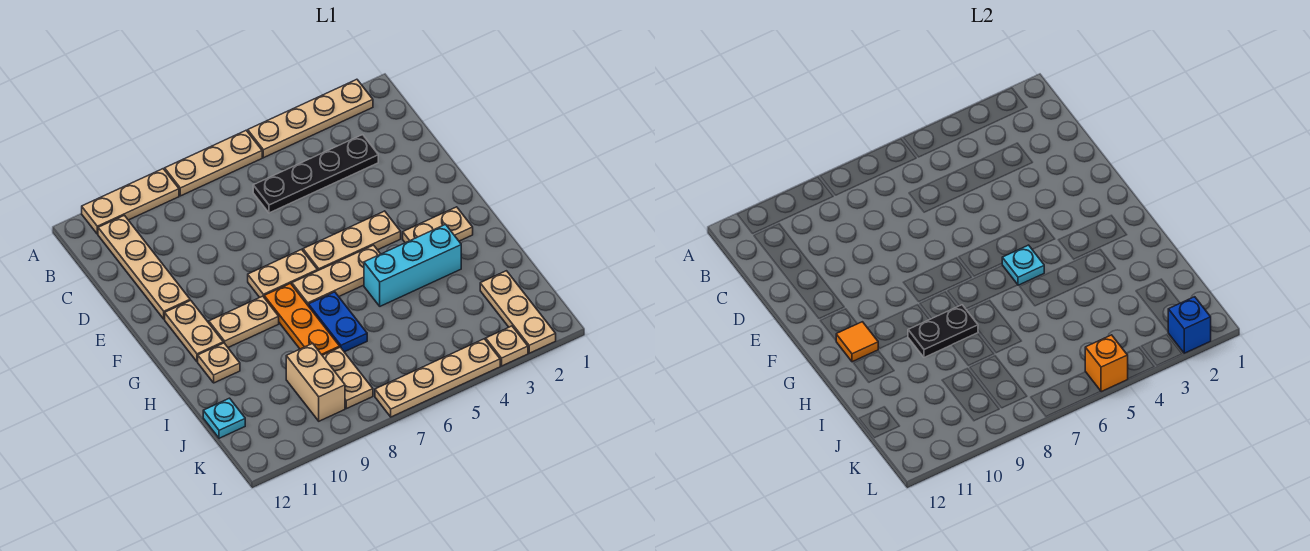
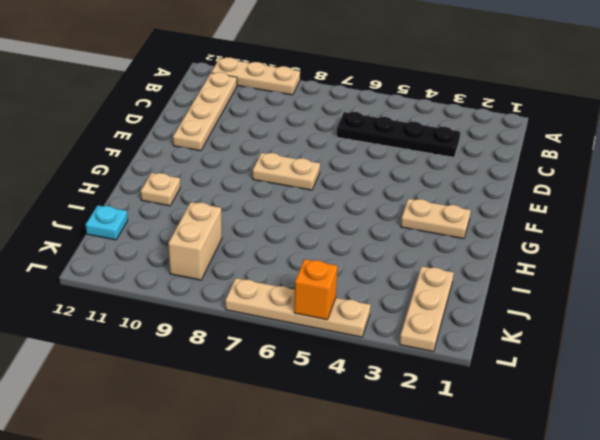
none -> tan plate A2:A5 level 1
none -> tan plate A6:A8 level 1
none -> tan plate F4:F6 level 1

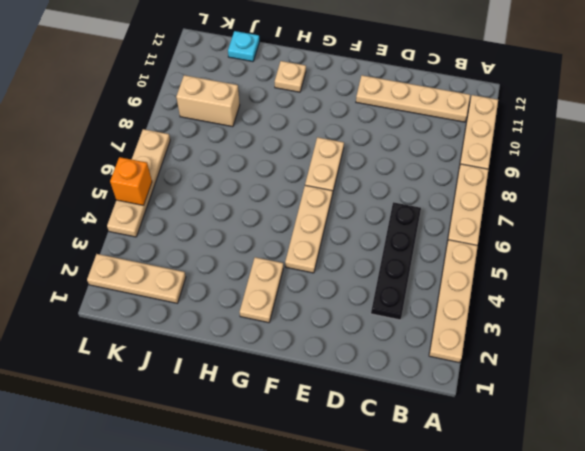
none -> tan plate F11:G11 level 1
none -> tan plate G5:G7 level 1
none -> orange plate G8:I8 level 1

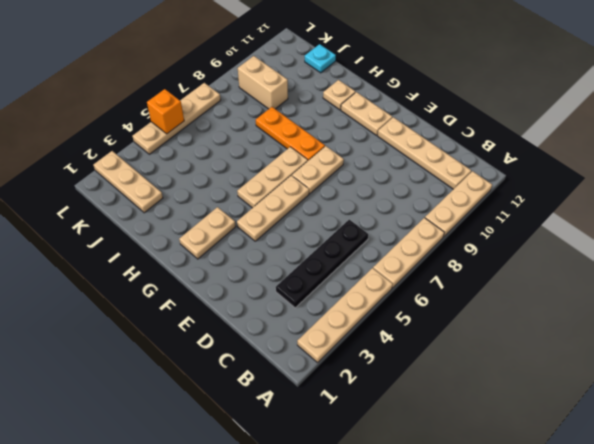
none -> tan plate G9:G10 level 1
none -> cyan brick H3:H5 level 1
none -> blue plate H7:I7 level 1

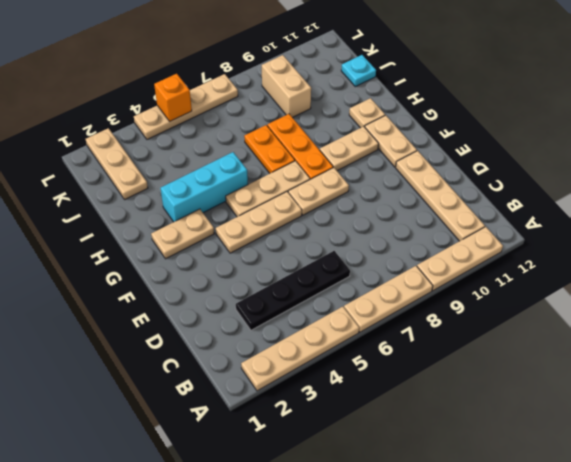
orange plate H7:I7 level 1 -> blue plate H7:I7 level 1
none -> tan plate J8:K8 level 1
none -> tan plate L3 level 1
none -> cyan plate G5 level 2

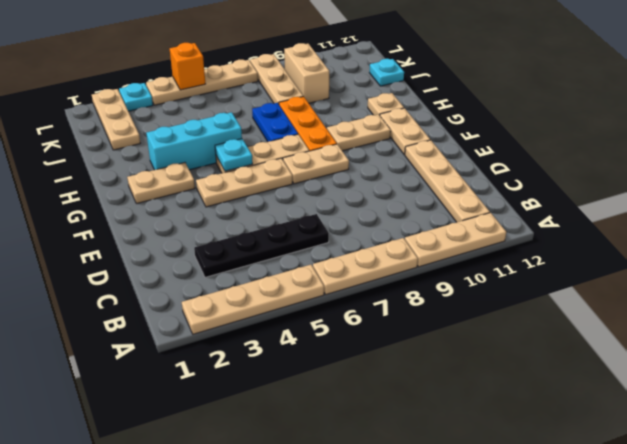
tan plate J8:L8 level 1 -> tan plate J8:K8 level 1
cyan plate L3 level 1 -> tan plate L3 level 1
none -> orange tile G11 level 2
none -> black plate H8:H9 level 2
none -> blue brick L2 level 2

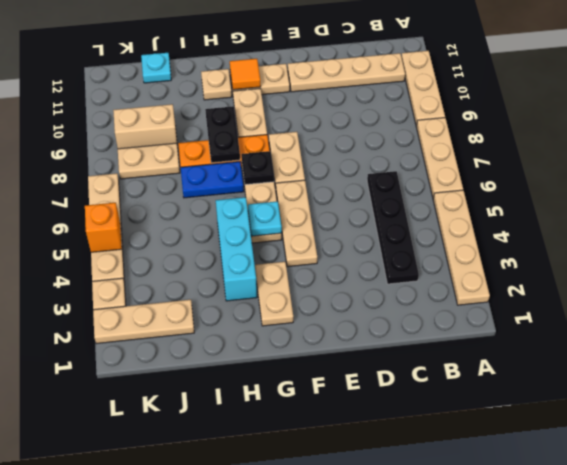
black plate G7 level 2 -> none
none -> blue brick L2 level 2

